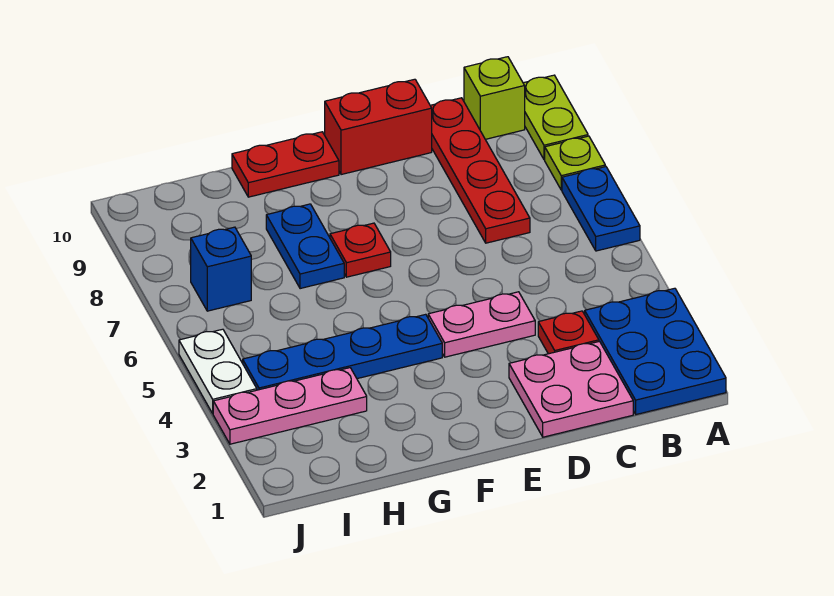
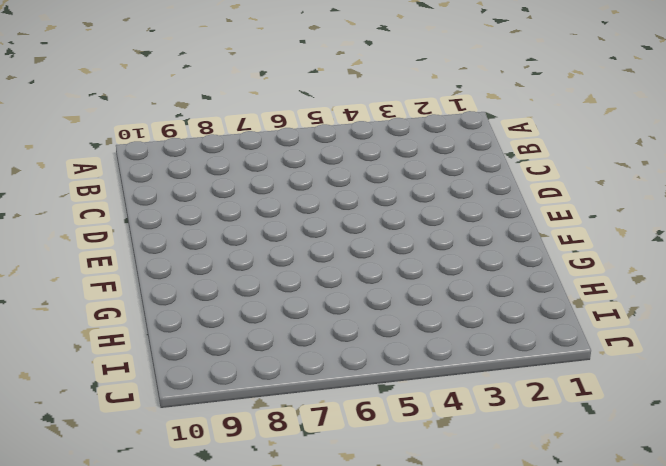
none -> blue plate A1:B3 level 1
none -> blue plate A6:A7 level 1
none -> lime plate A8 level 1

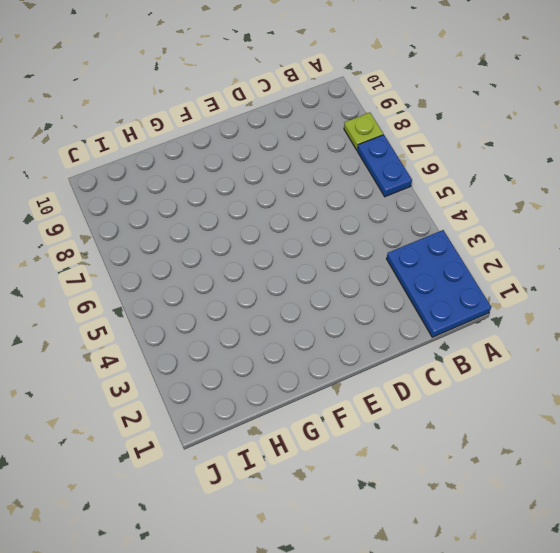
none -> lime plate A9:A10 level 1
none -> lime brick B10 level 1
none -> pink plate C1:D2 level 1

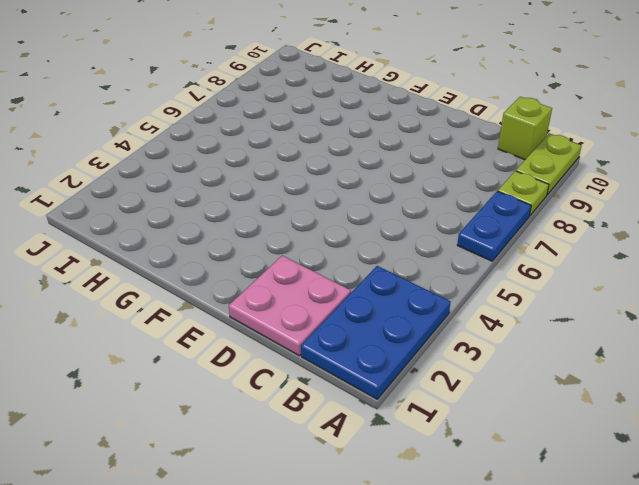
none -> red plate C3 level 1
none -> red plate C7:C10 level 1
none -> pink plate D4:E4 level 1

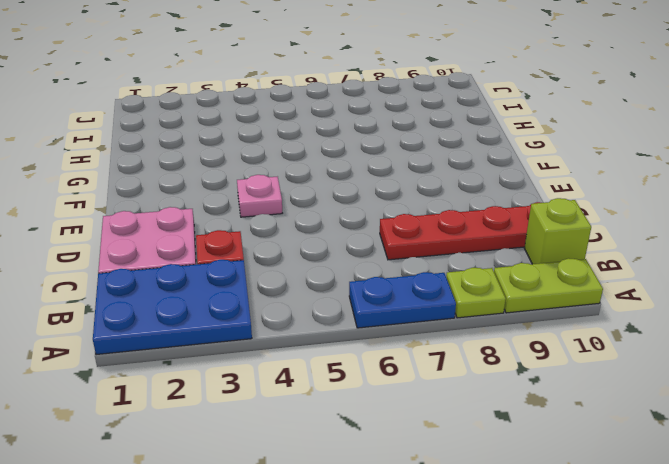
pink plate E4 level 1 -> pink plate D4:E4 level 1
none -> red brick D10:E10 level 1
none -> blue plate F4:I4 level 1
none -> red plate F7 level 1

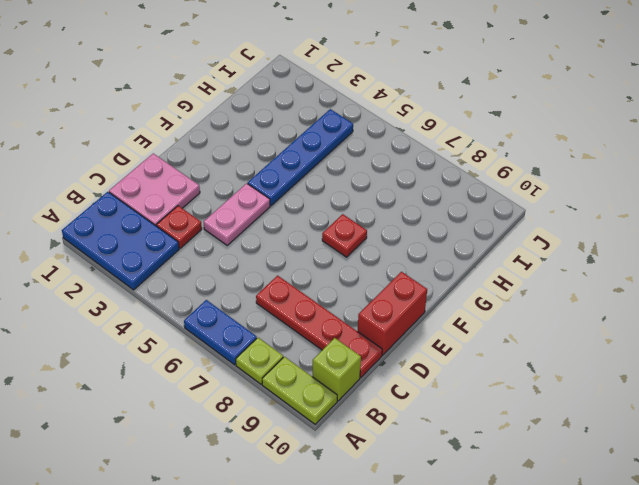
none -> red plate F10:G10 level 1
none -> blue plate G7:G8 level 1
none -> pink plate H3:J3 level 1

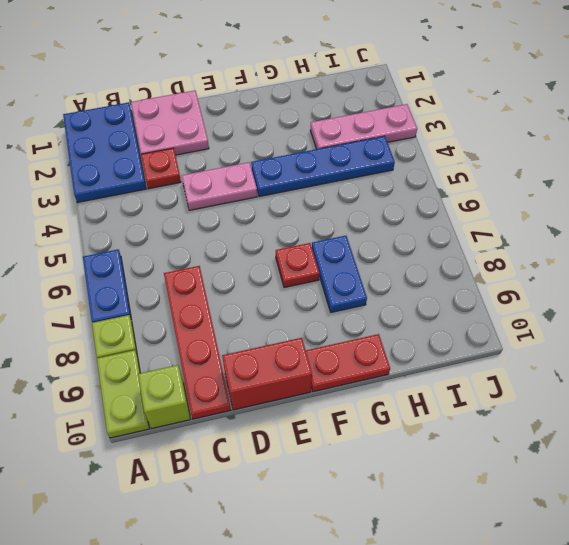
none -> blue brick I7 level 1
none -> white plate J4:J5 level 1

